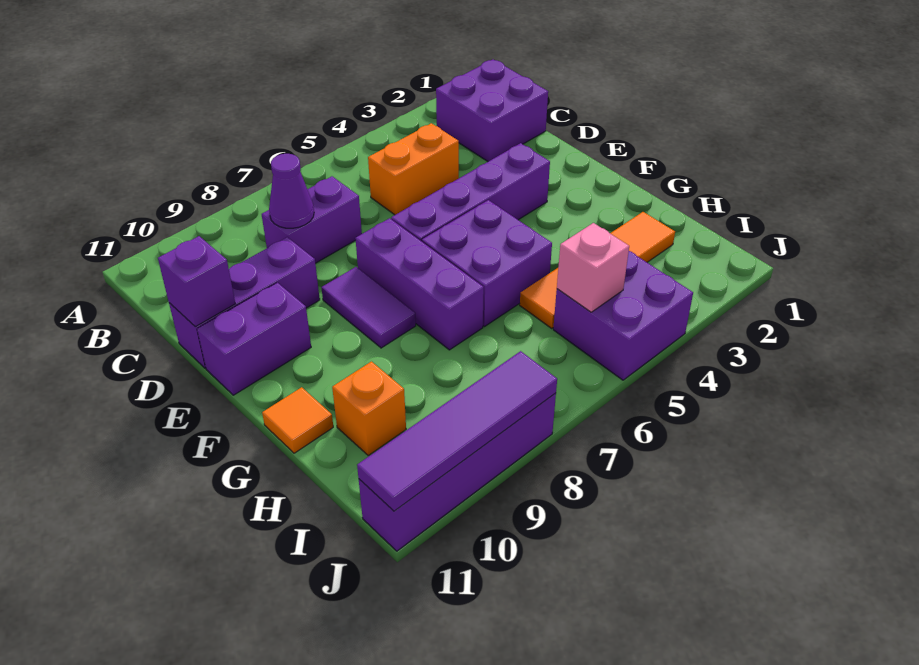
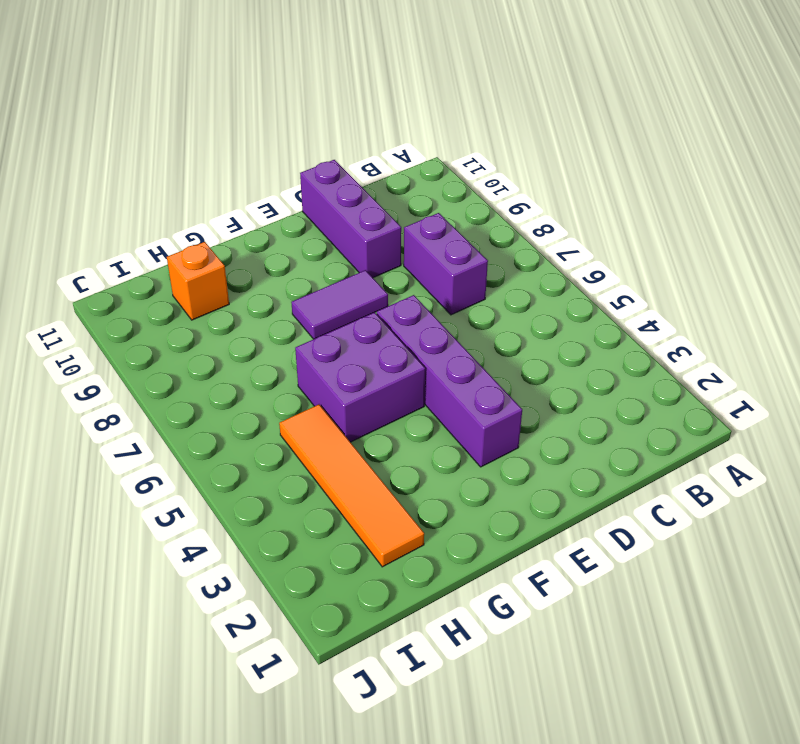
none -> purple brick B1:C2 level 1
none -> orange brick C4:C5 level 1
none -> purple brick E7:G7 level 1

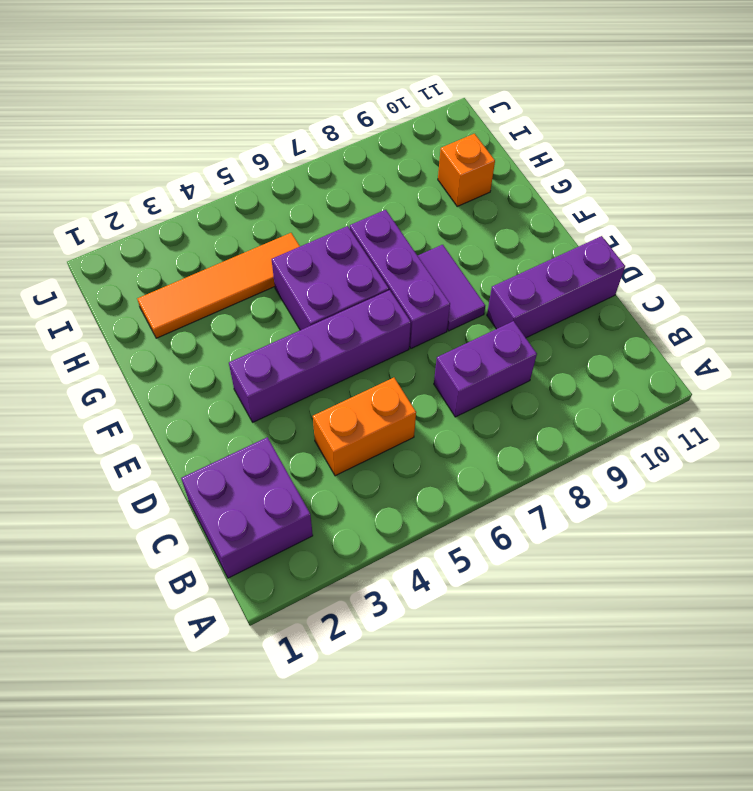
none -> purple brick E10:E11 level 1
none -> orange tile G11 level 1
none -> purple brick I4:J5 level 1

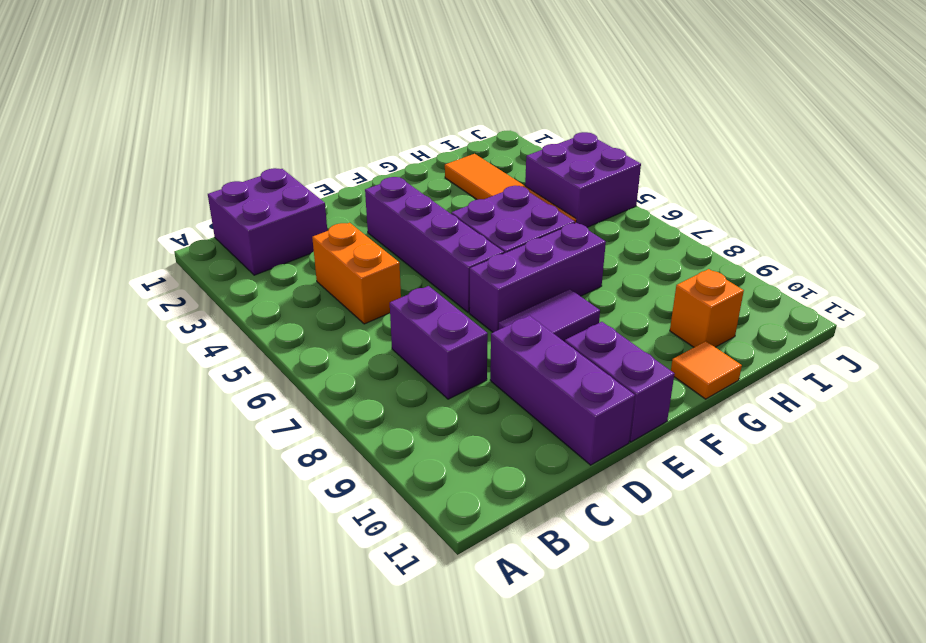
none -> purple brick J8:J11 level 1
none -> purple cone C8 level 2
none -> purple brick D11 level 2

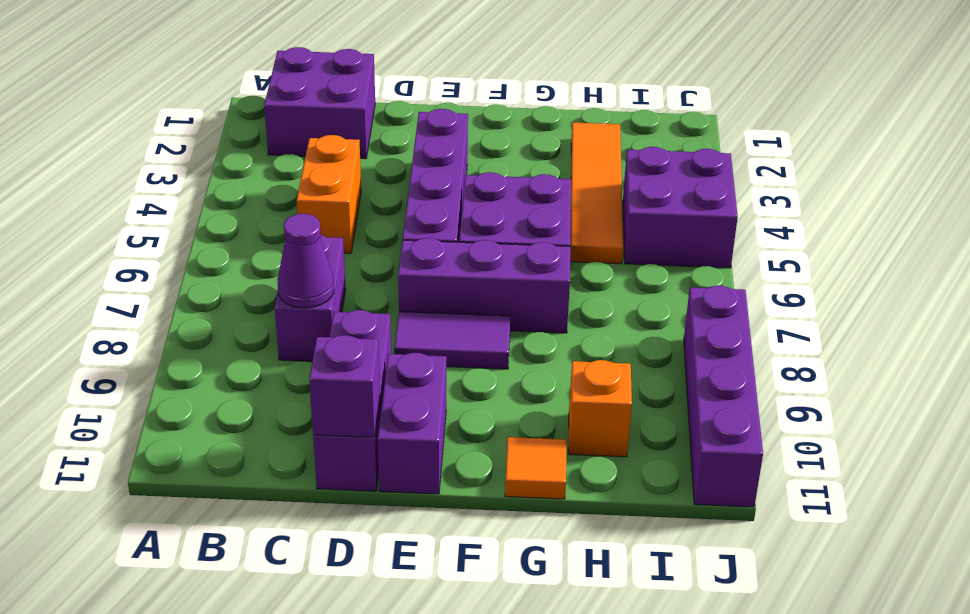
none -> pink brick I5 level 2
none -> purple tile J8:J11 level 2

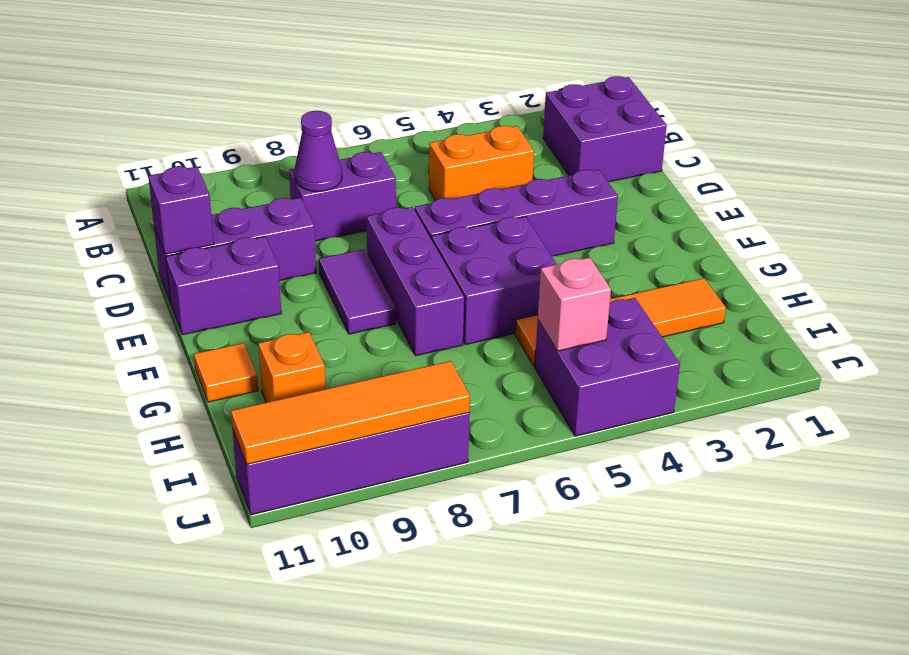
orange tile J8:J11 level 2 -> purple tile J8:J11 level 2

